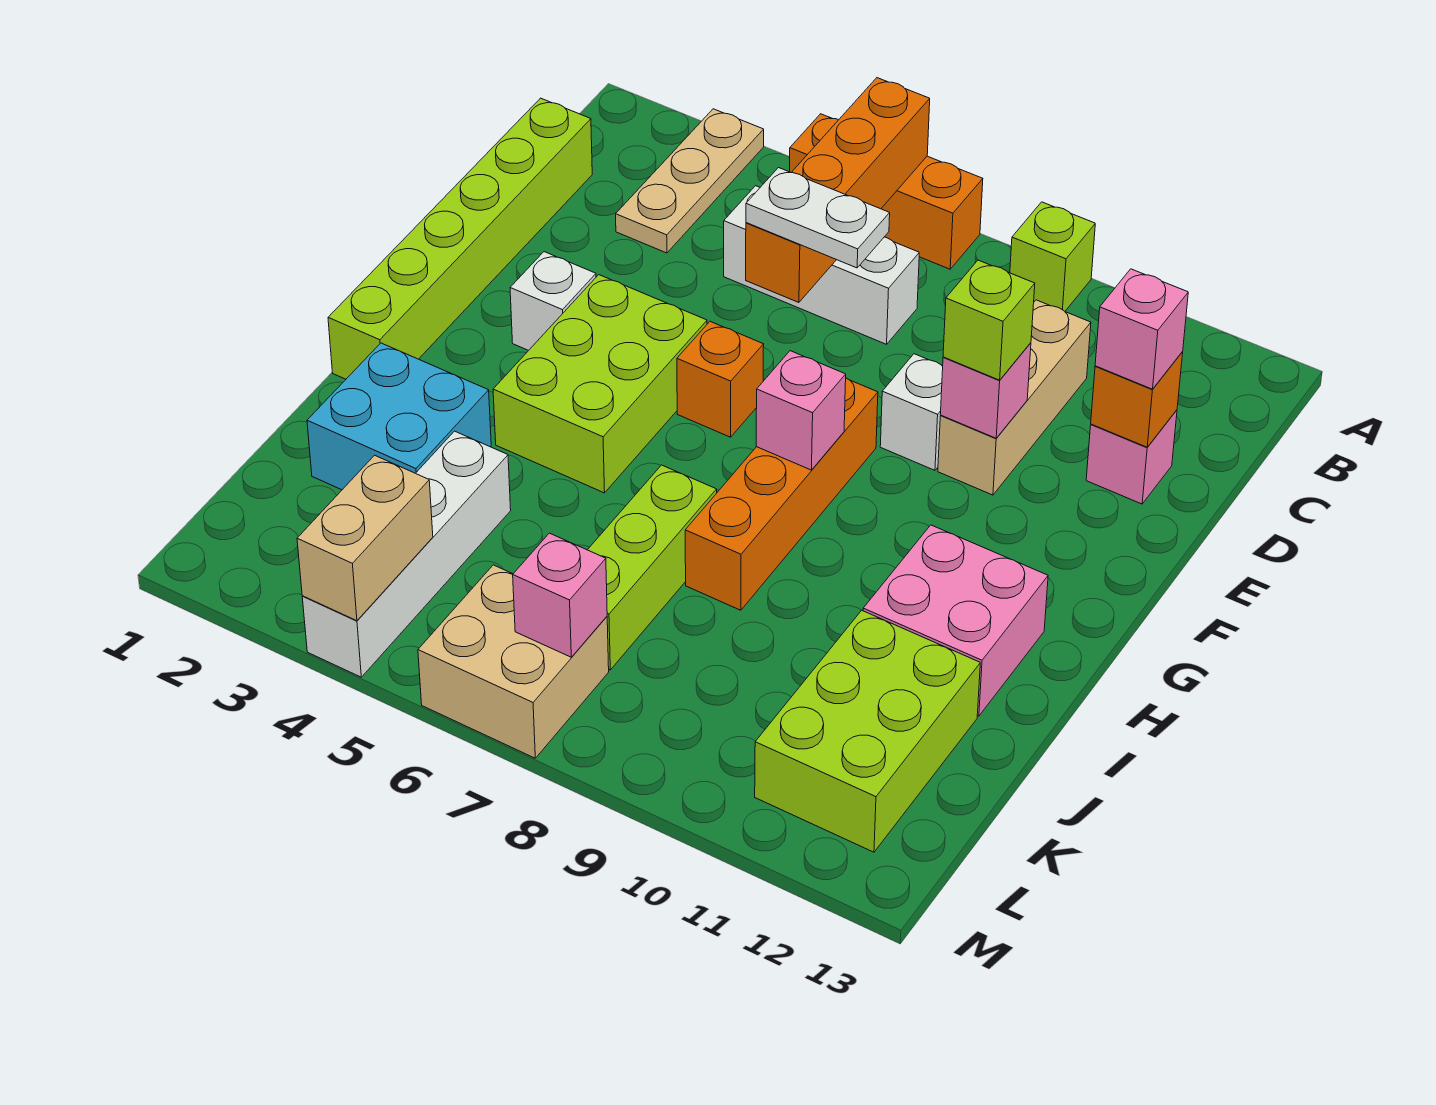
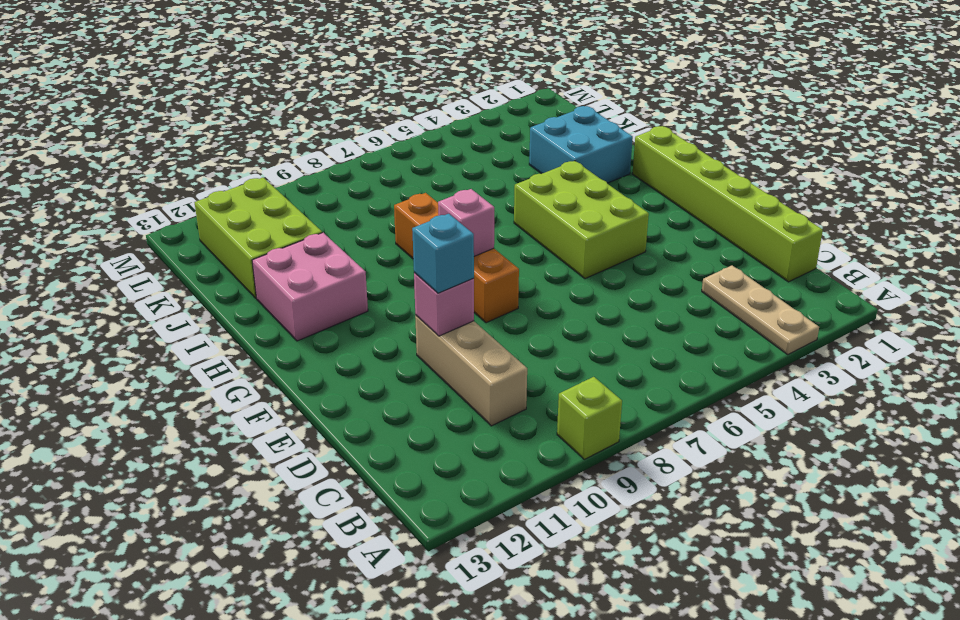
cyan brick E10 level 3 -> lime brick E10 level 3
none -> orange brick A5:A7 level 1
none -> white brick C5:C7 level 1
none -> pink brick D12 level 1

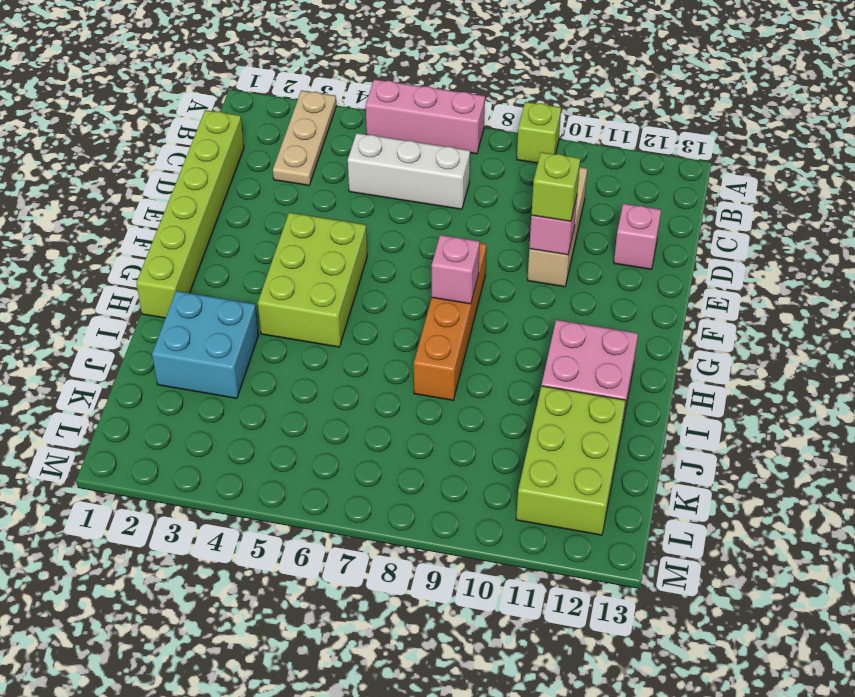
pink brick A5:A7 level 1 -> orange brick A5:A7 level 1
none -> white brick E9 level 1
none -> white brick F3 level 1
none -> orange brick F6 level 1

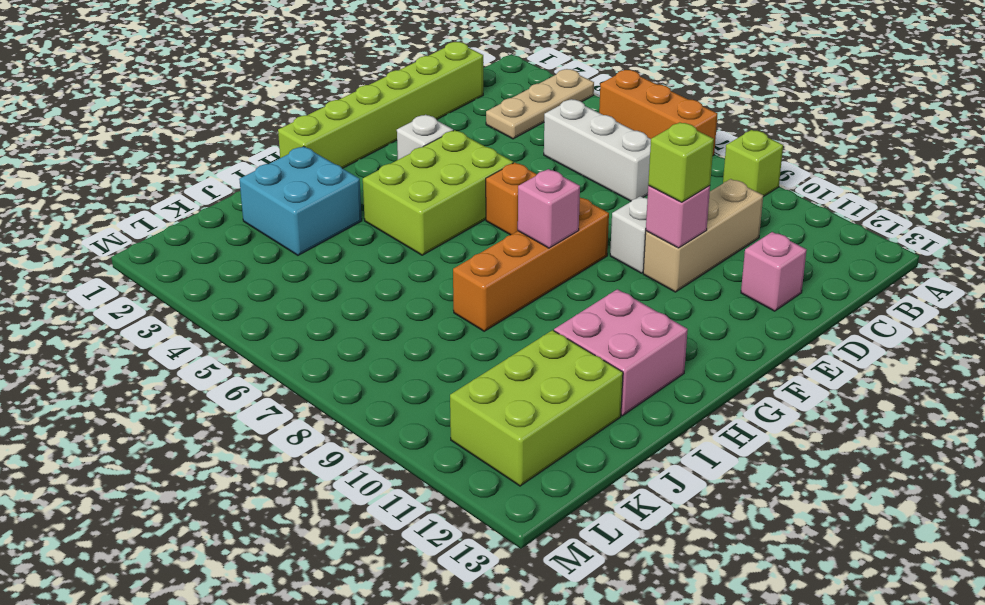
none -> lime brick I7:K7 level 1
none -> white brick J4:M4 level 1
none -> tan brick L6:M7 level 1

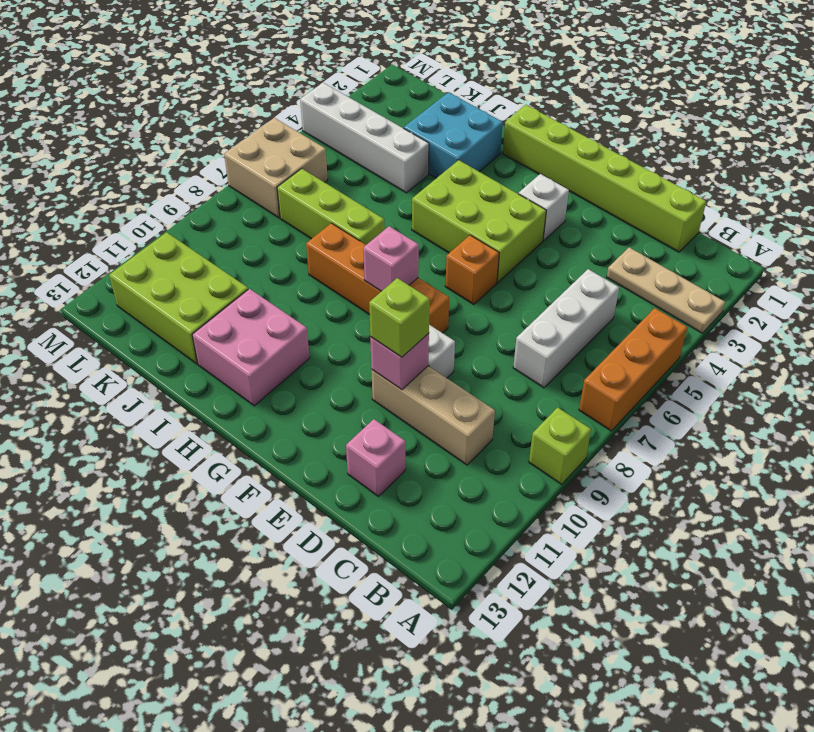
none -> orange brick A6:D6 level 2
none -> orange brick D12 level 2
none -> tan brick L4:M4 level 2

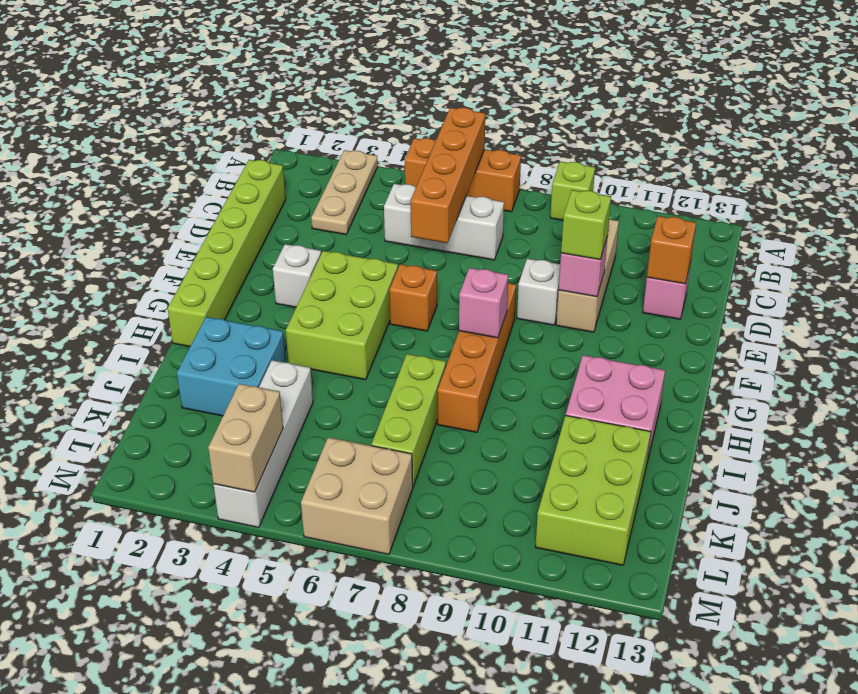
none -> pink brick L7 level 2
none -> white plate D6:D7 level 3
none -> pink brick D12 level 3

